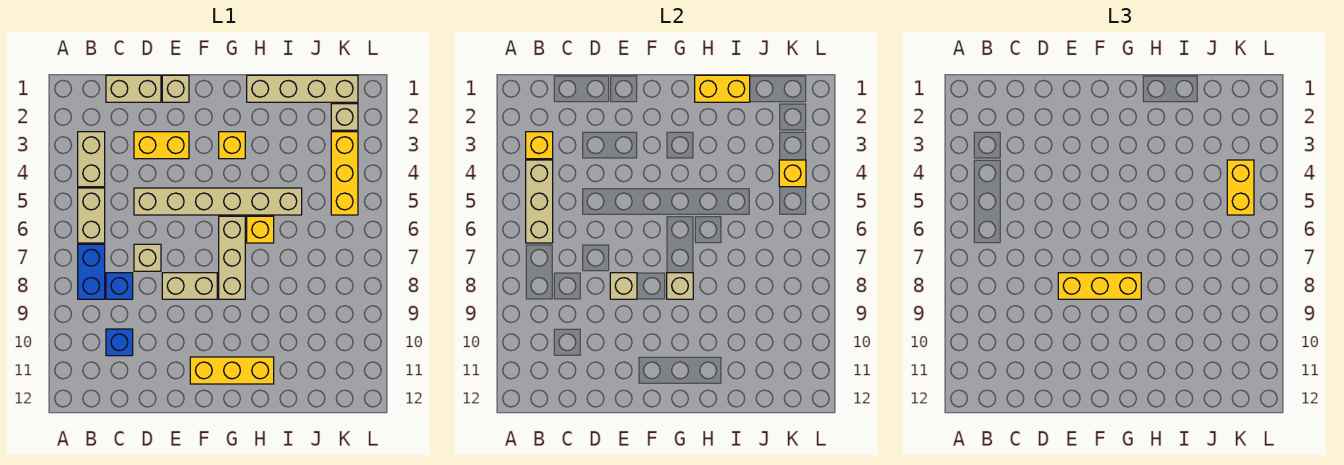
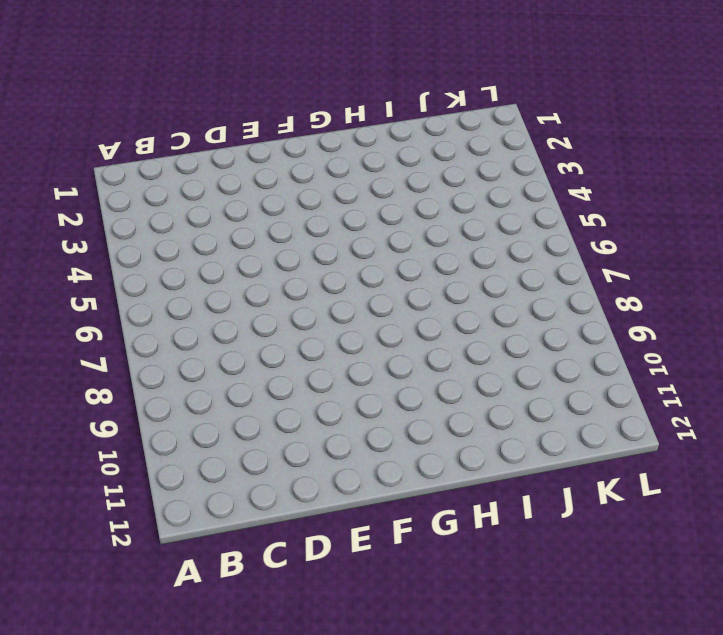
none -> tan brick B3:B4 level 1
none -> tan brick B5:B6 level 1
none -> blue brick B7:B8 level 1

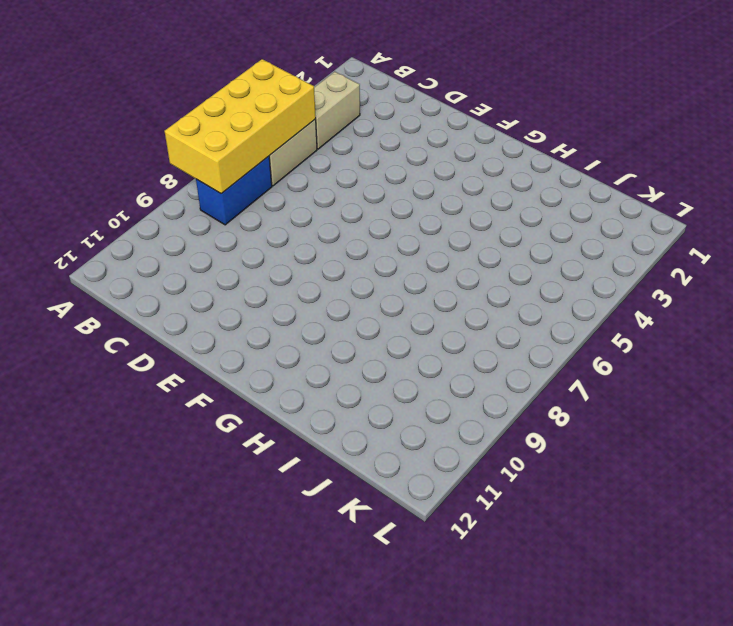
yellow brick A5:B8 level 2 -> tan brick B4:B6 level 2
none -> tan brick C1:D1 level 1
none -> blue brick C8 level 1
none -> blue brick C10 level 1

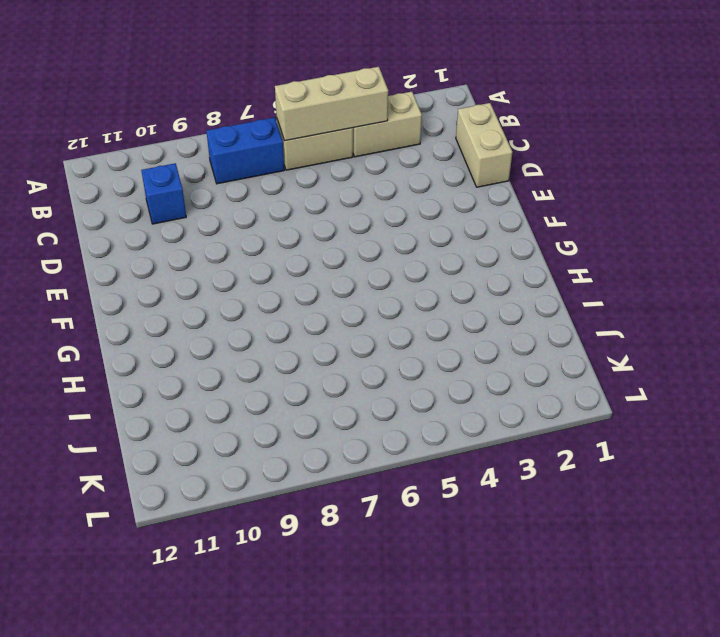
none -> blue brick C8 level 1
none -> yellow brick D3:E3 level 1
none -> tan brick D5:I5 level 1

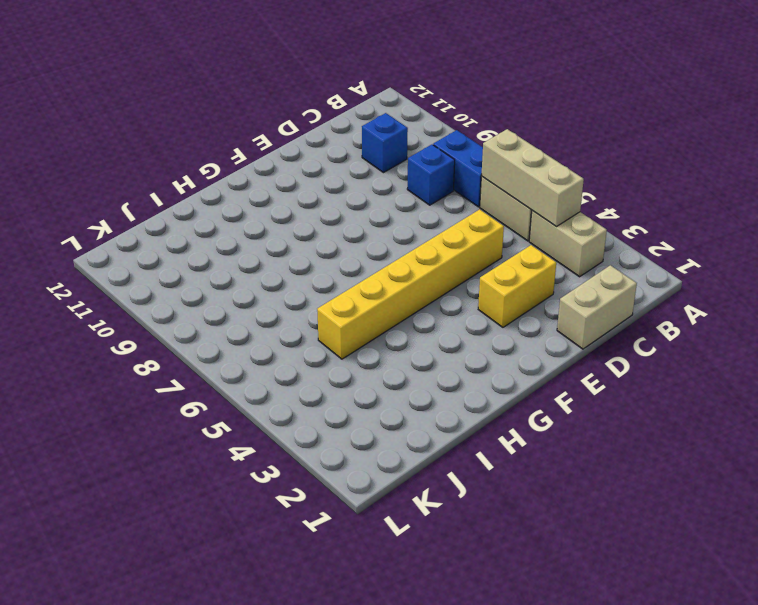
yellow brick D5:I5 level 1 -> tan brick D5:I5 level 1
none -> tan brick D7 level 1
none -> tan brick E1 level 1
none -> tan brick E8:F8 level 1

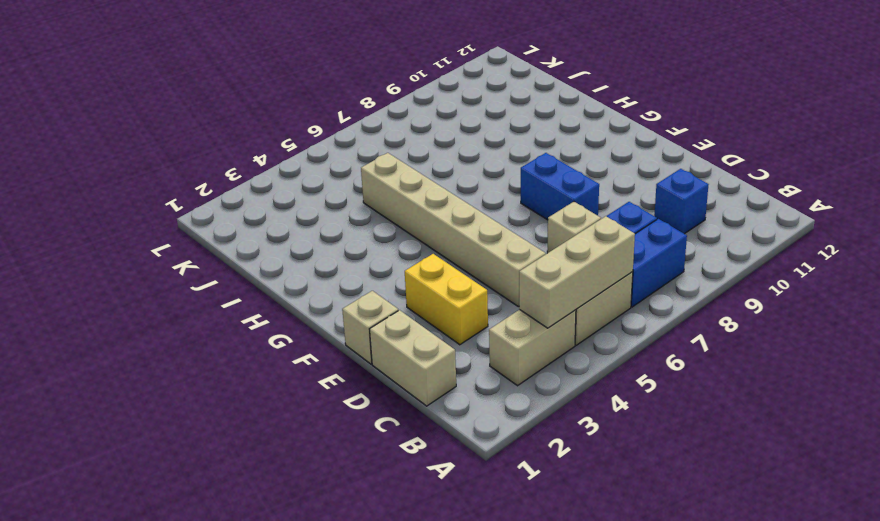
blue brick E8:F8 level 1 -> tan brick E8:F8 level 1
none -> yellow brick F11:H11 level 1
none -> yellow brick G3 level 1
none -> tan brick G6:G8 level 1

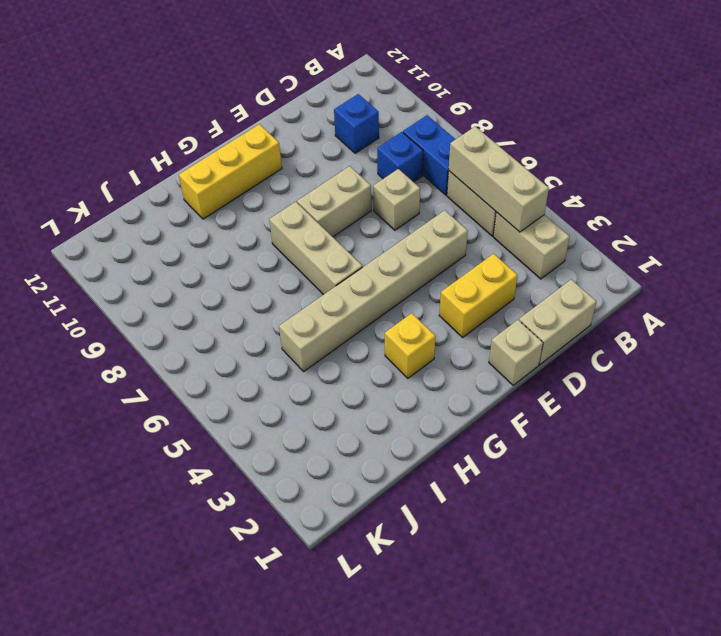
none -> tan brick H1:K1 level 1
none -> yellow brick H6 level 1
none -> tan brick K2 level 1

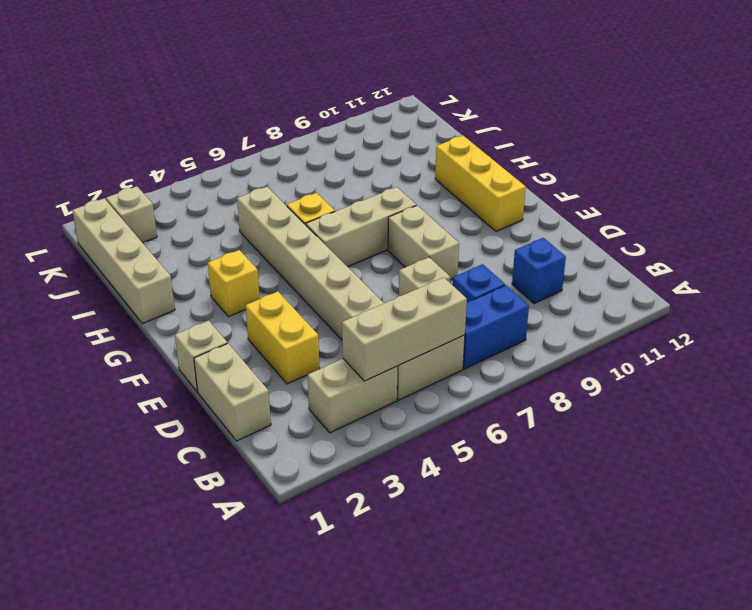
none -> yellow brick K3:K5 level 1
none -> yellow brick B3 level 2
none -> tan brick E8 level 2

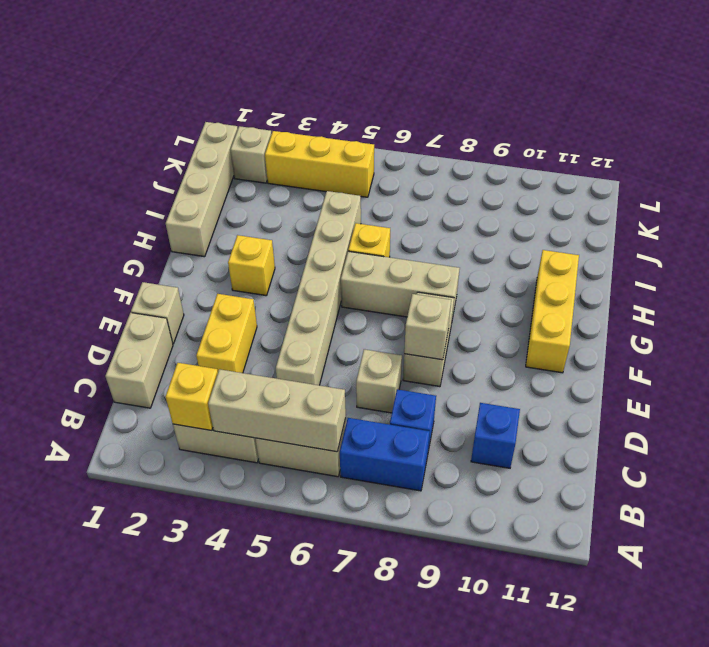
none -> tan brick G8 level 2
none -> yellow brick H1:I1 level 2
none -> yellow brick K4 level 2

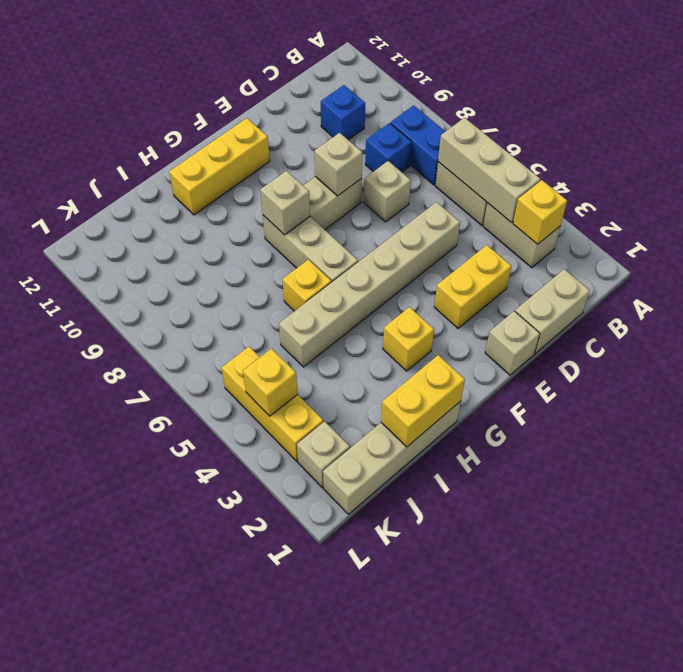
none -> yellow brick E8:G8 level 3
none -> yellow brick K4:K5 level 3

